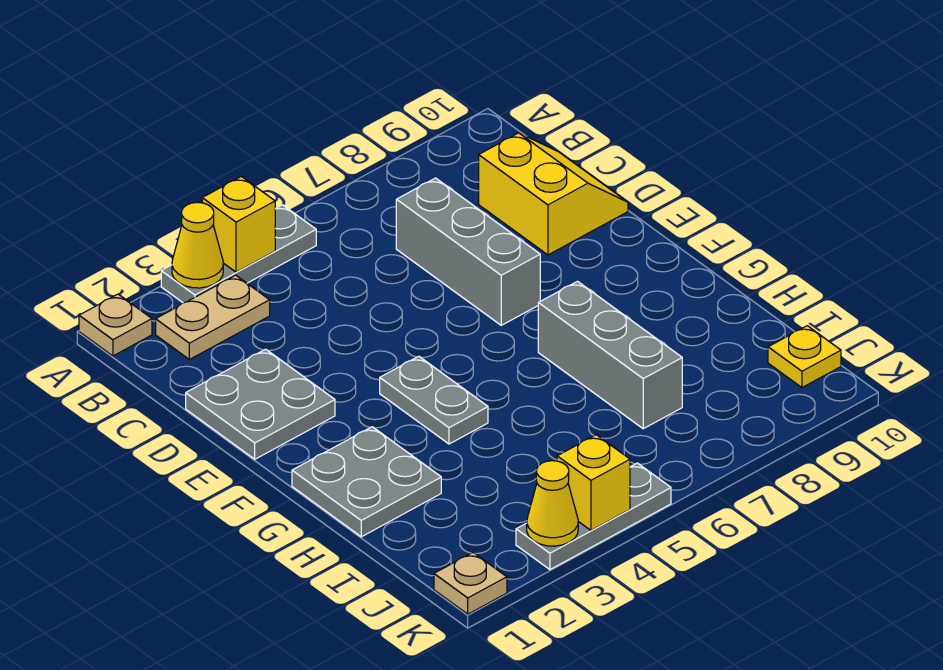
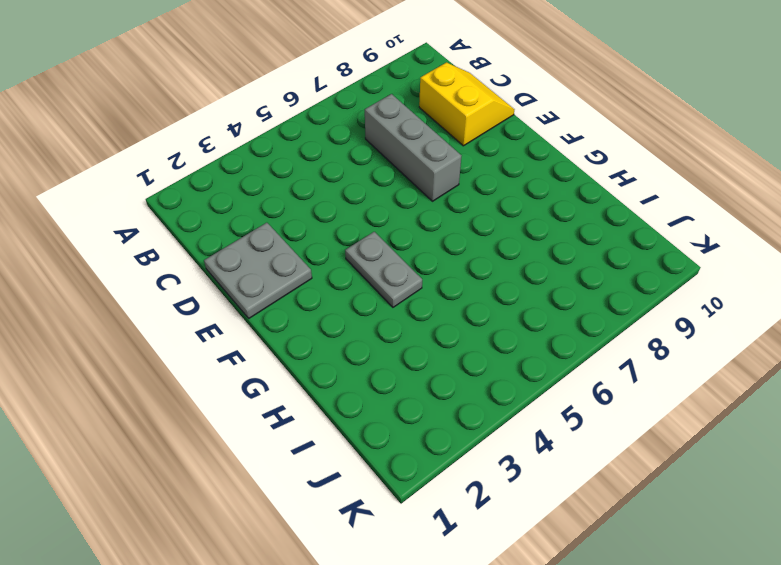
none -> tan plate A1 level 1
none -> grey plate A3:A5 level 1
none -> tan plate B2:B3 level 1

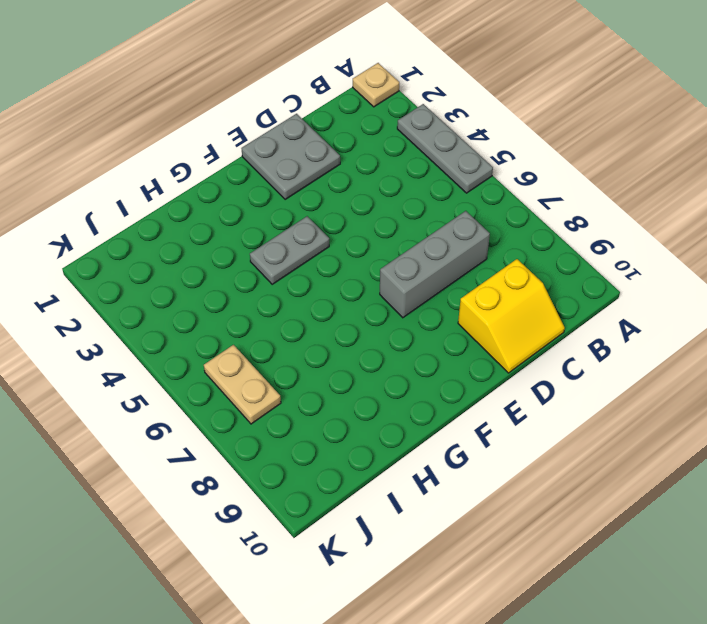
tan plate J6:J7 level 1 -> tan plate B2:B3 level 1
none -> grey plate G1:H2 level 1
none -> grey brick G7:I7 level 1
none -> yellow plate J10 level 1

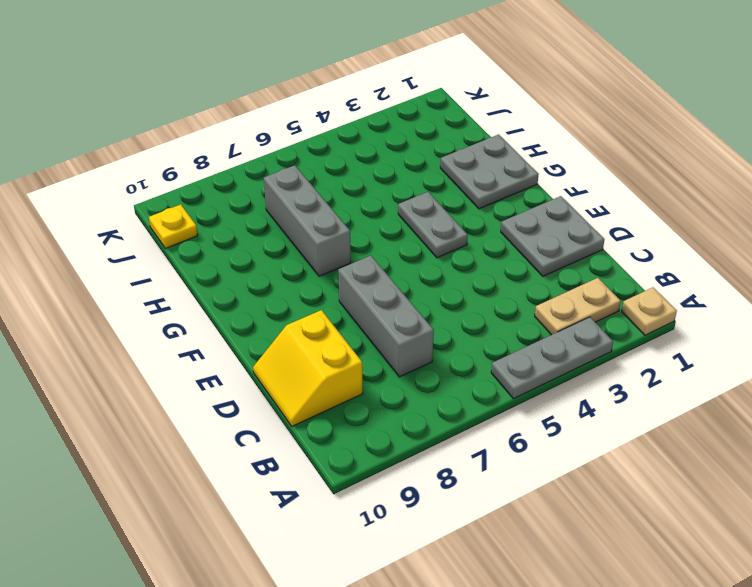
none -> tan plate K1 level 1
none -> grey plate K3:K5 level 1
none -> yellow cone A3 level 2

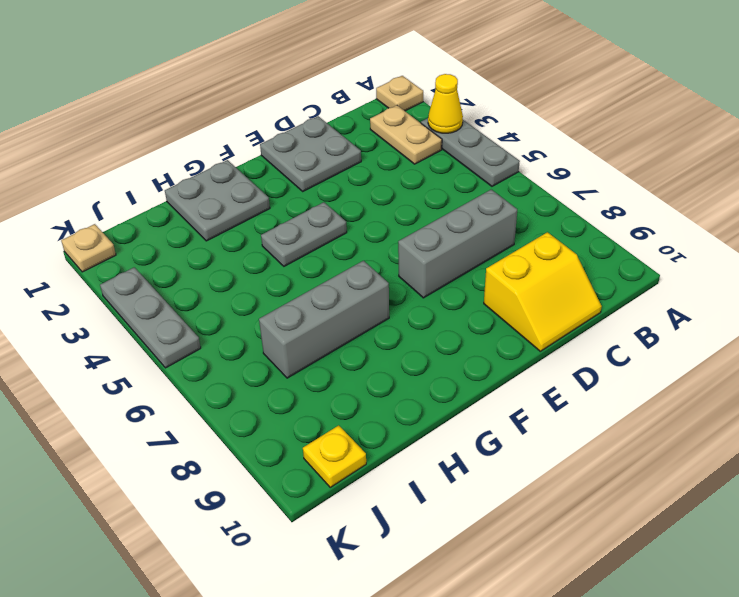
none -> yellow brick A4 level 2
none -> yellow cone K3 level 2
none -> yellow brick K4 level 2

